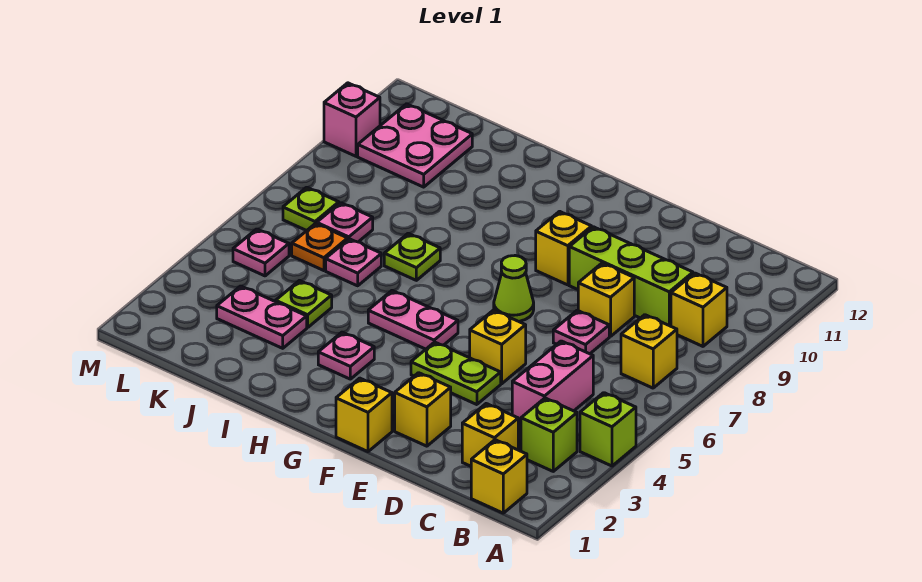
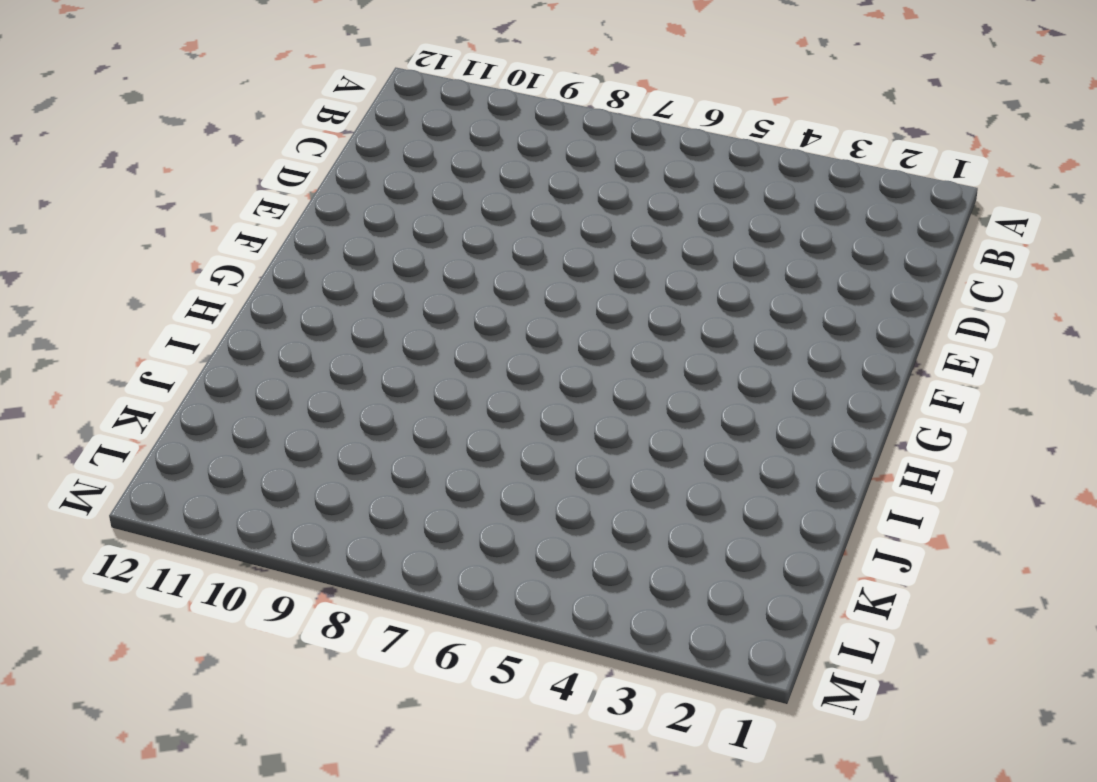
none -> lime brick A4 level 1
none -> yellow brick B1 level 1
none -> lime brick B3 level 1

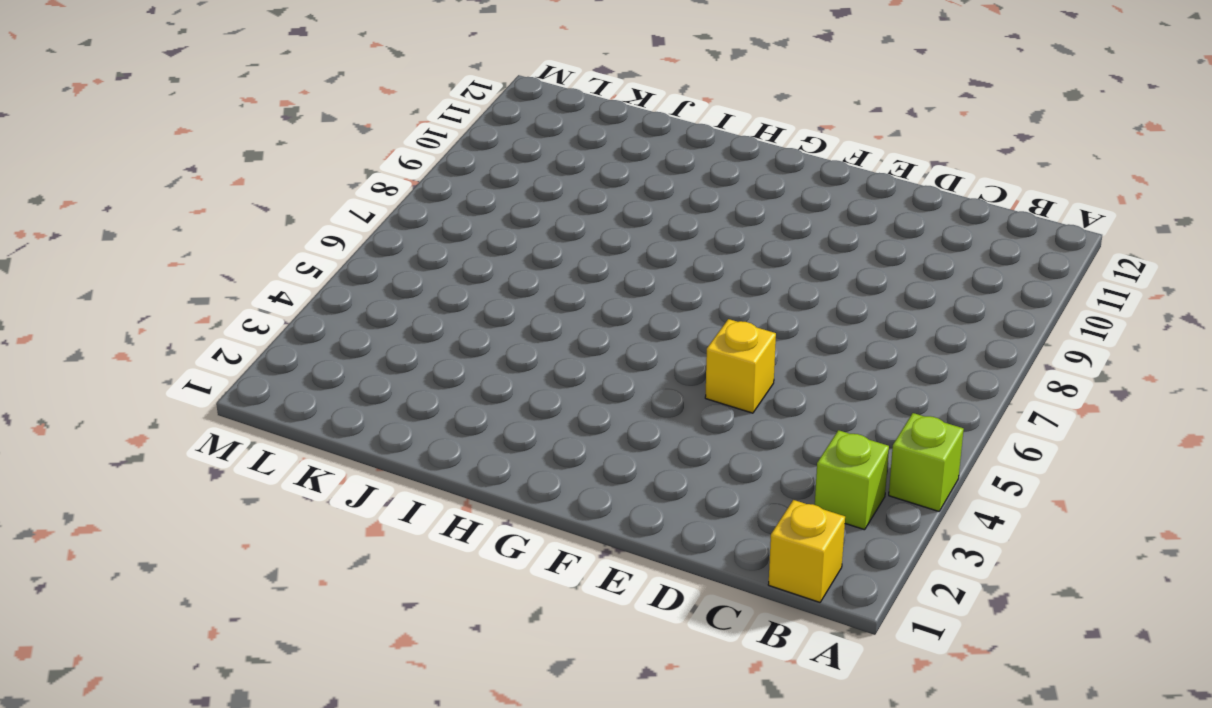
none -> yellow brick B7 level 1
none -> yellow brick B9 level 1
none -> yellow brick C2 level 1

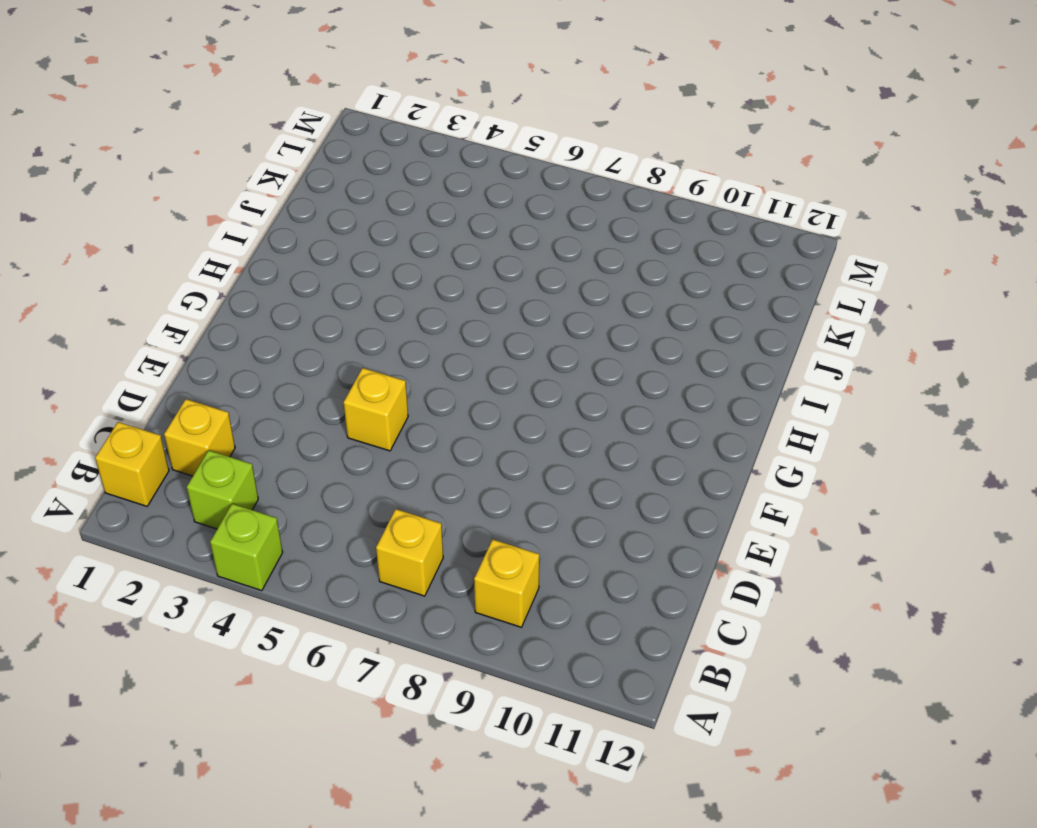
none -> pink brick C4:C5 level 1
none -> lime brick C9:E9 level 1
none -> pink plate D7 level 1

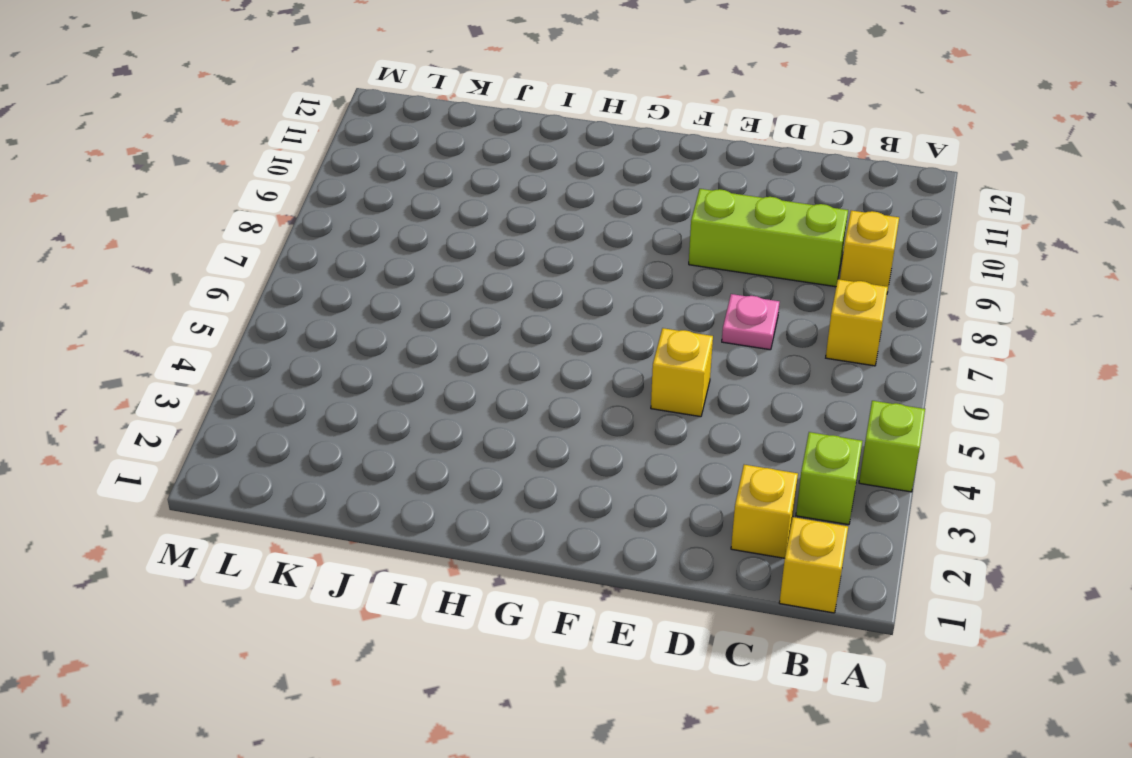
none -> pink brick C4:C5 level 1
none -> yellow brick D8 level 1
none -> yellow brick E2 level 1

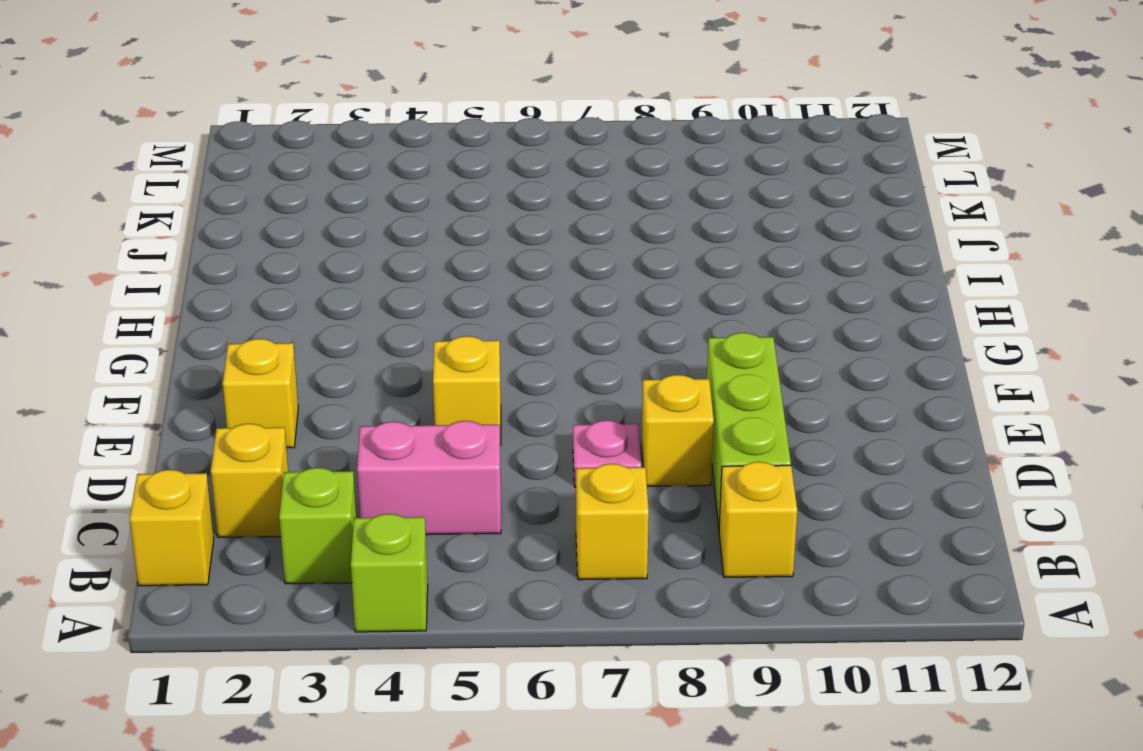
none -> lime plate E4:F4 level 1
none -> yellow brick F1 level 1
none -> lime cone F7 level 1

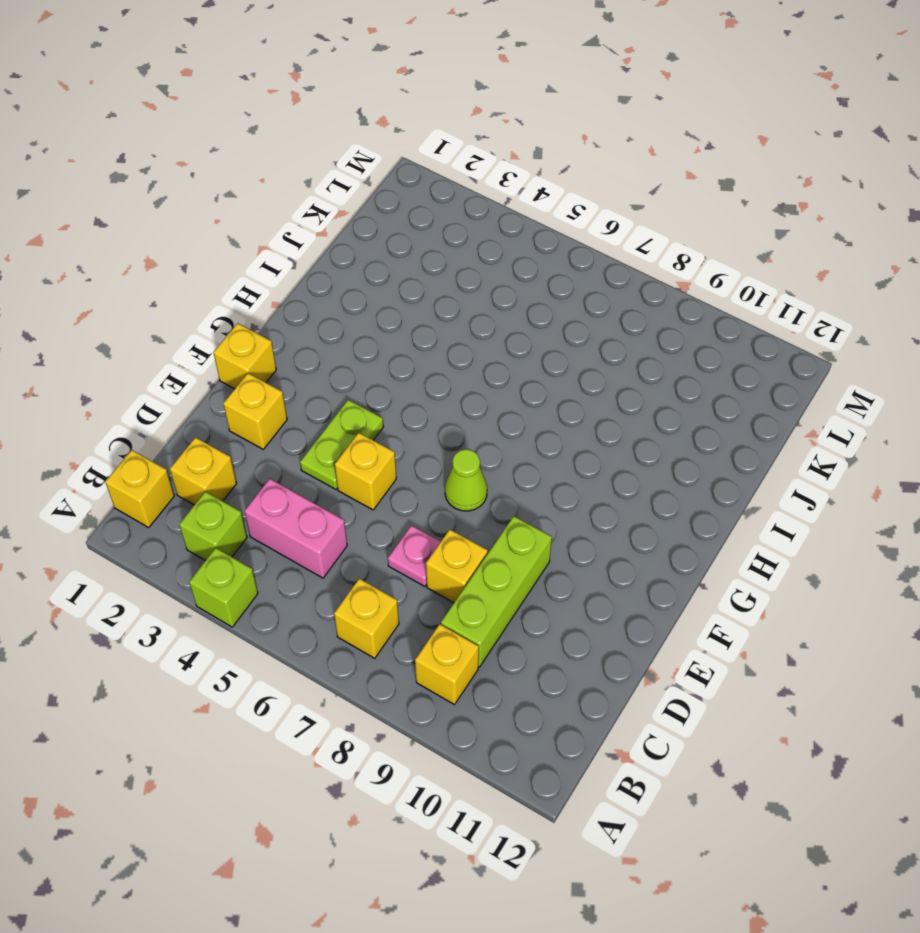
none -> yellow brick F9 level 1
none -> pink plate G5:H5 level 1
none -> pink plate H3 level 1

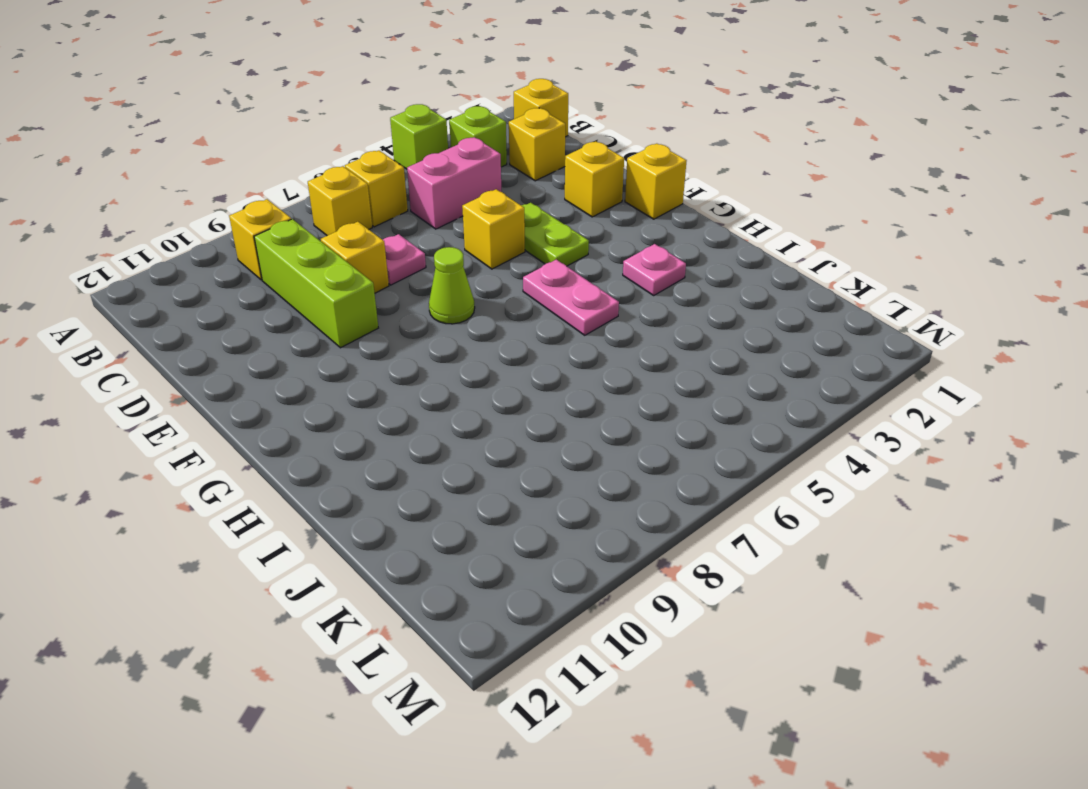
yellow brick B6 level 1 -> yellow brick F9 level 1
none -> lime plate I7 level 1
none -> pink plate J3:K3 level 1
none -> lime plate J4 level 1

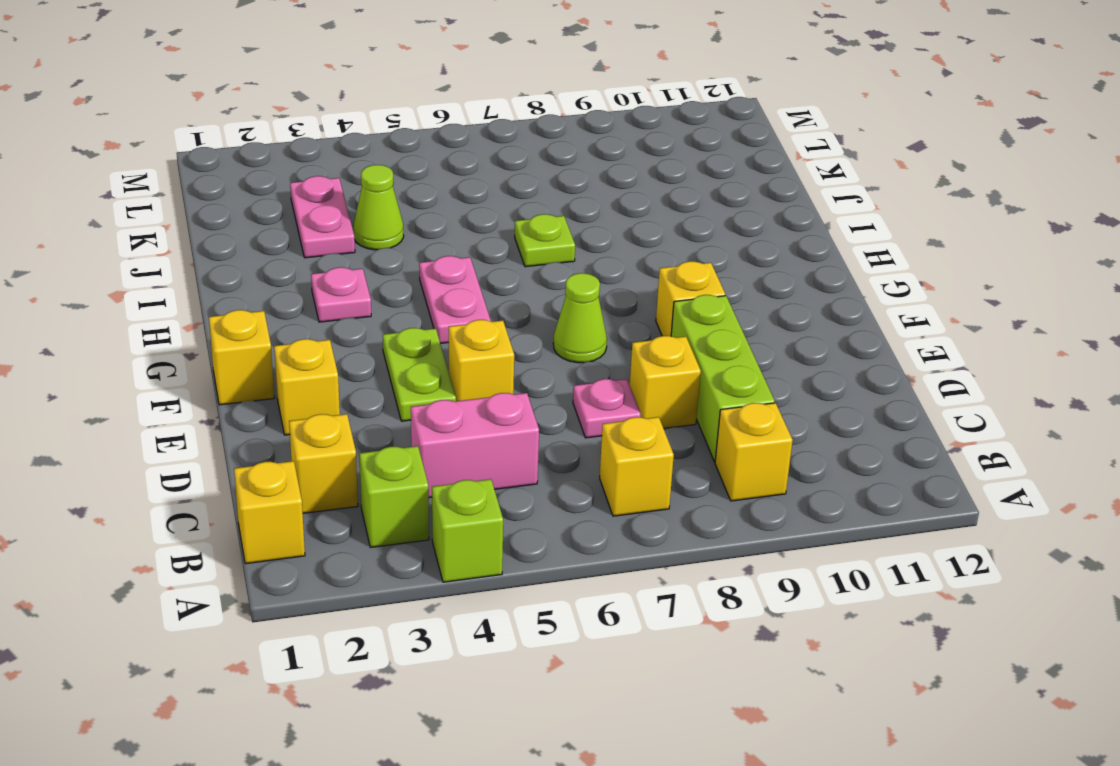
lime cone J4 level 1 -> lime plate J4 level 1
none -> pink plate J6 level 1
none -> orange plate K6 level 1
none -> pink plate K7 level 1

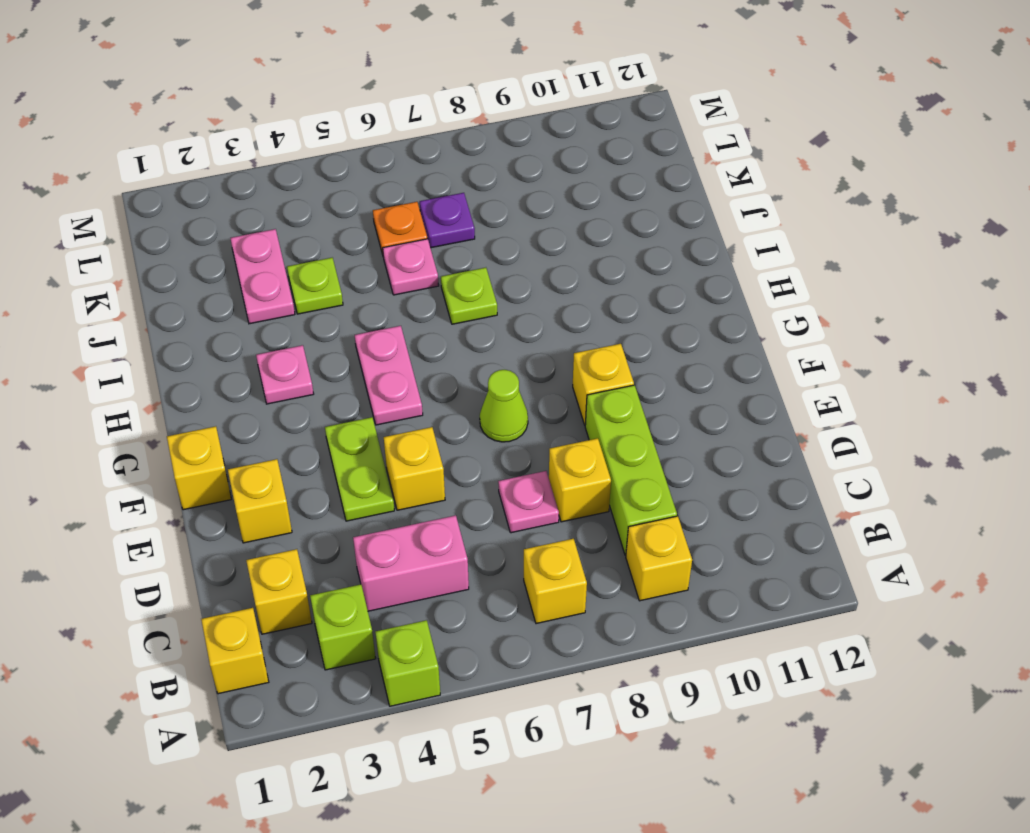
purple plate K7 level 1 -> pink plate K7 level 1
none -> pink plate K10:L11 level 1
none -> pink plate L5 level 1
none -> lime plate L7 level 1

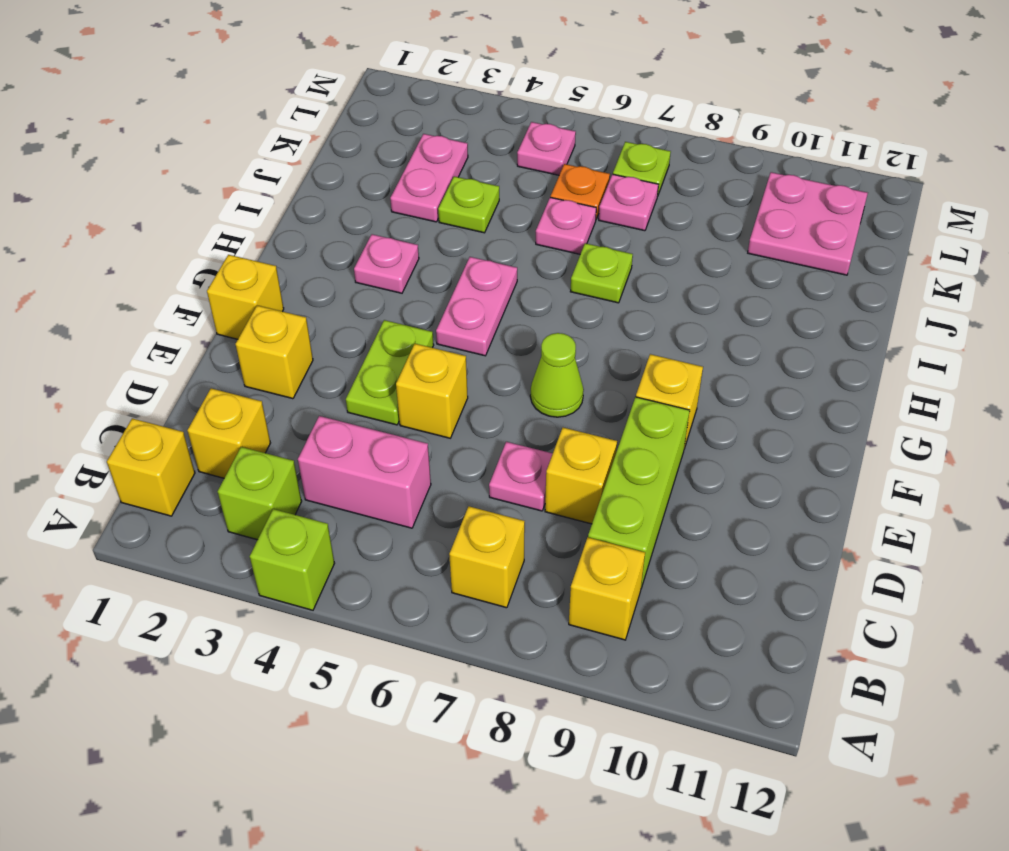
none -> pink brick M10 level 1

